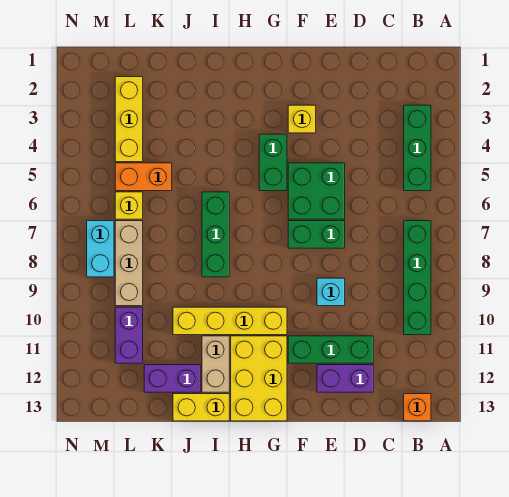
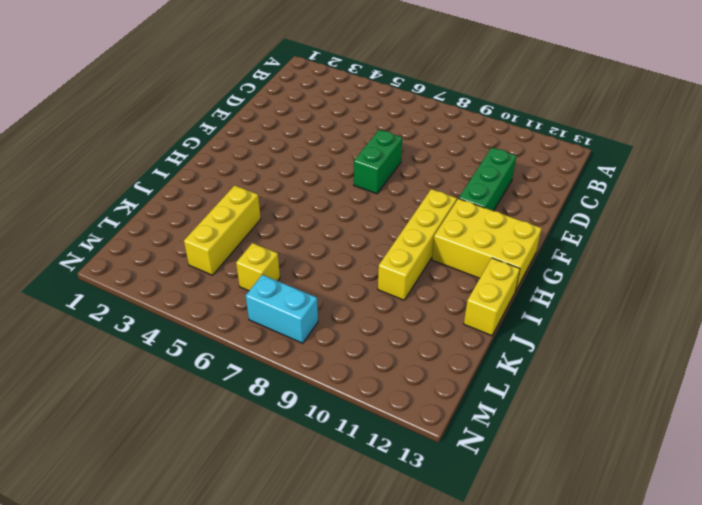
yellow brick J4:L4 level 1 -> yellow brick L2:L4 level 1
none -> green brick B3:B5 level 1
none -> green brick B7:B10 level 1
none -> orange brick B13 level 1

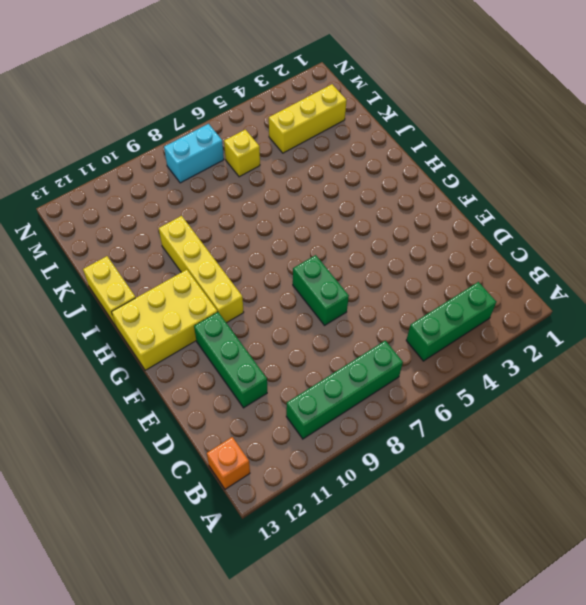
none -> purple brick D12:E12 level 1
none -> green brick E5:F6 level 1
none -> cyan brick E9 level 1

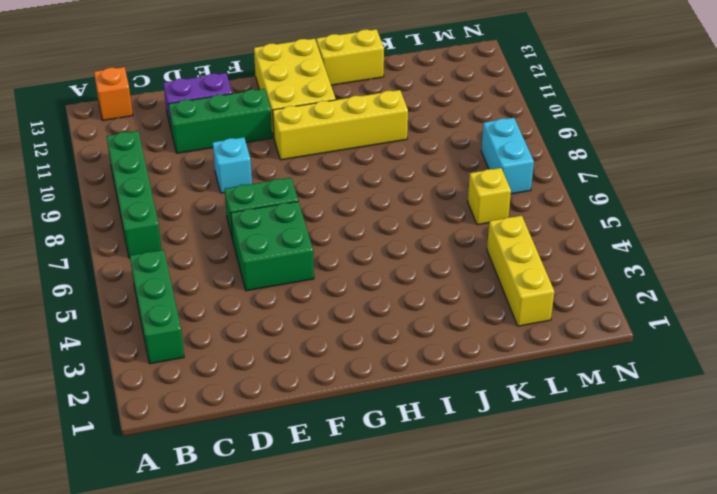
none -> yellow brick F3 level 1
none -> green brick G4:G5 level 1
none -> green brick I6:I8 level 1

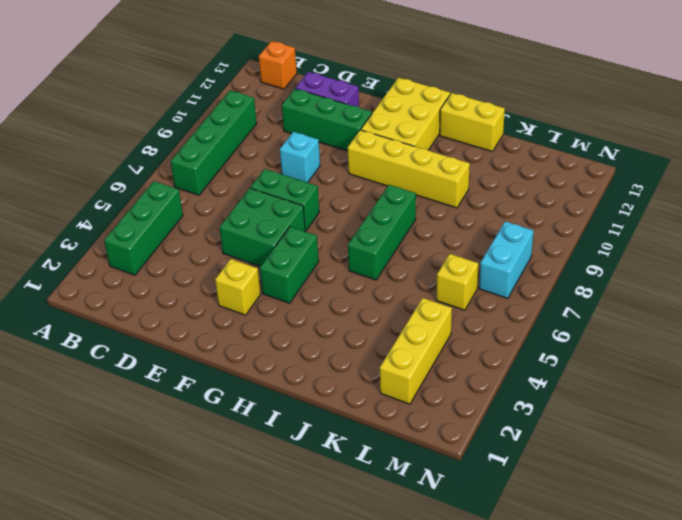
none -> tan brick I11:I12 level 1
none -> purple brick J12:K12 level 1
none -> orange brick K5:L5 level 1

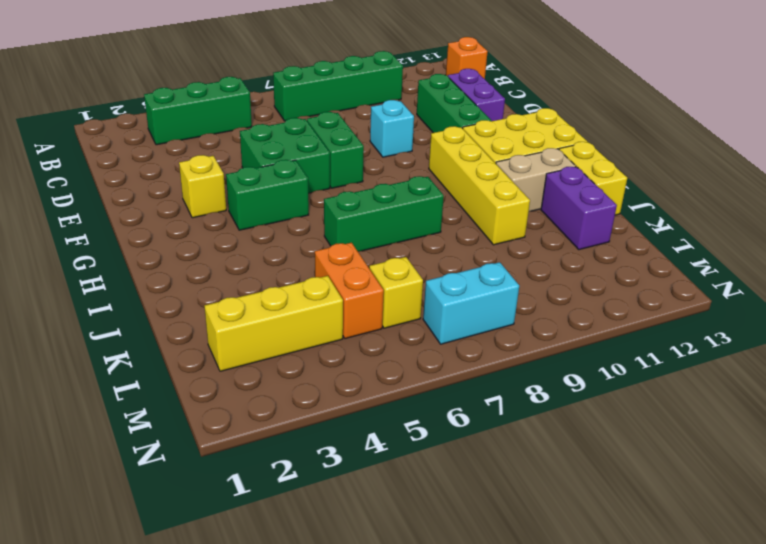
none -> tan brick L7:L9 level 1
none -> purple brick L10:L11 level 1

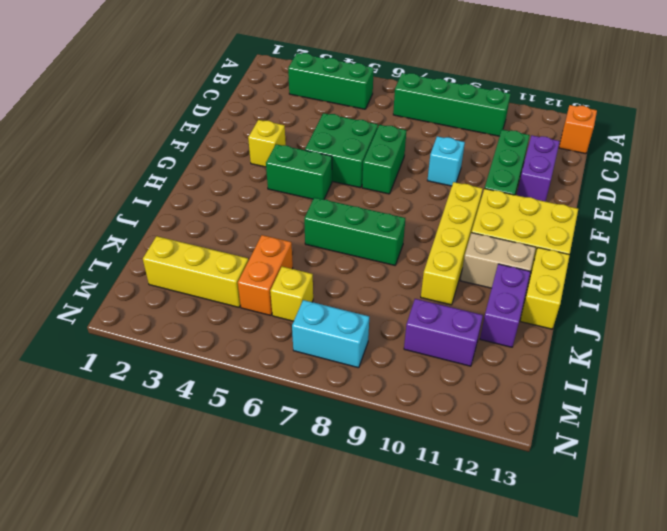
none -> tan brick L7:L9 level 1

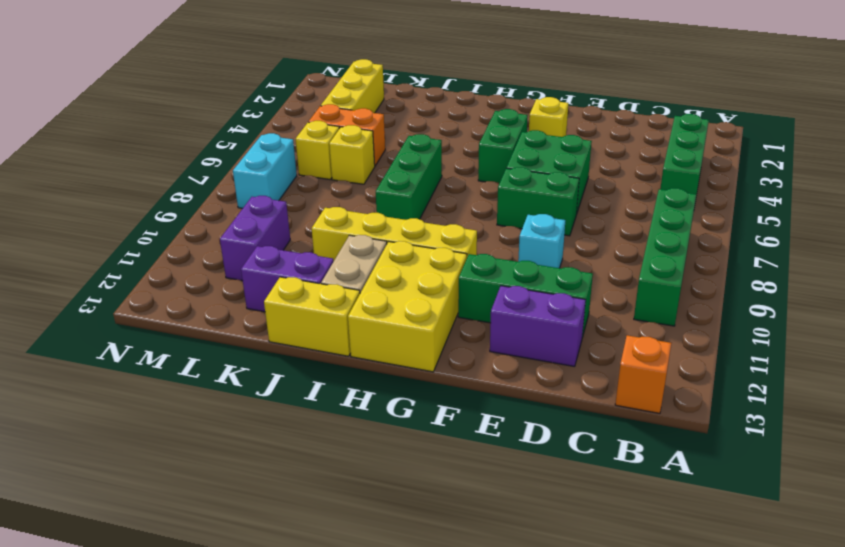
yellow brick K6 level 1 -> none
none -> tan brick L7:L9 level 1

